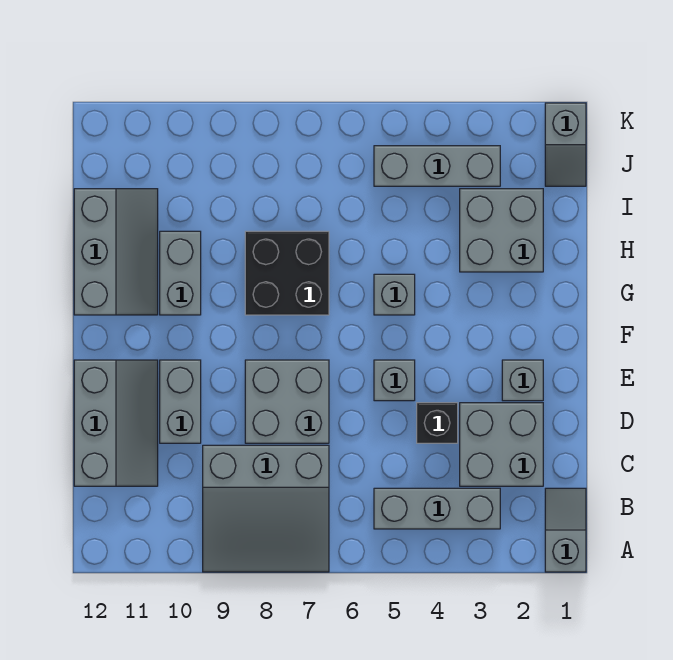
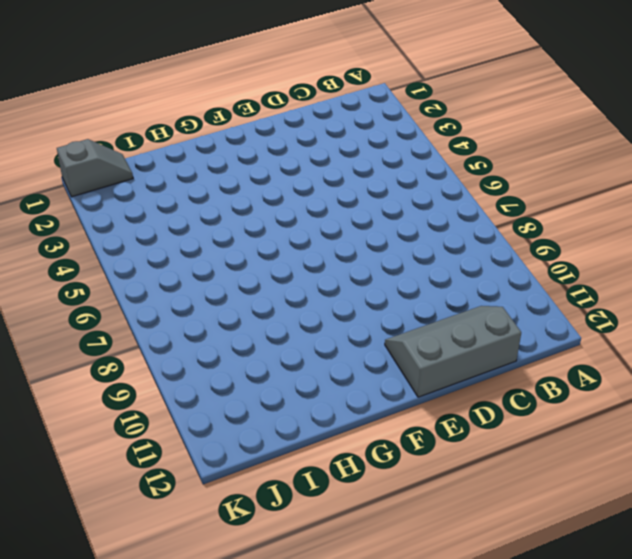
none -> grey slope A1:B1 level 1 top A
none -> grey slope A7:C9 level 1 top C
none -> grey brick B3:B5 level 1

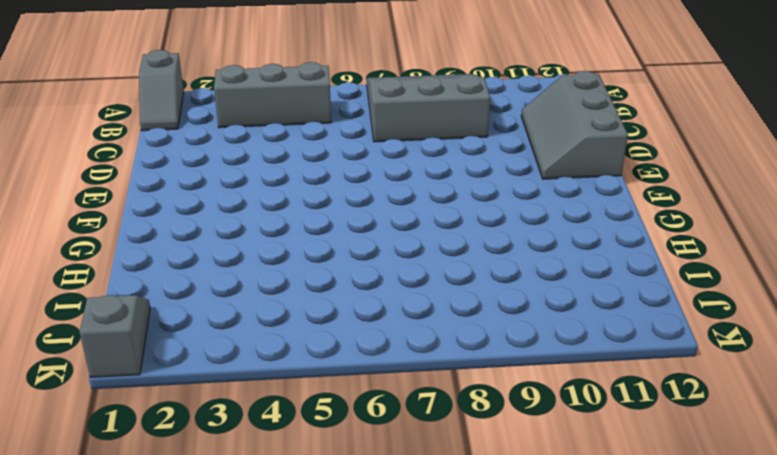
none -> grey brick C2:D3 level 1
none -> black brick D4 level 1
none -> grey brick D7:E8 level 1

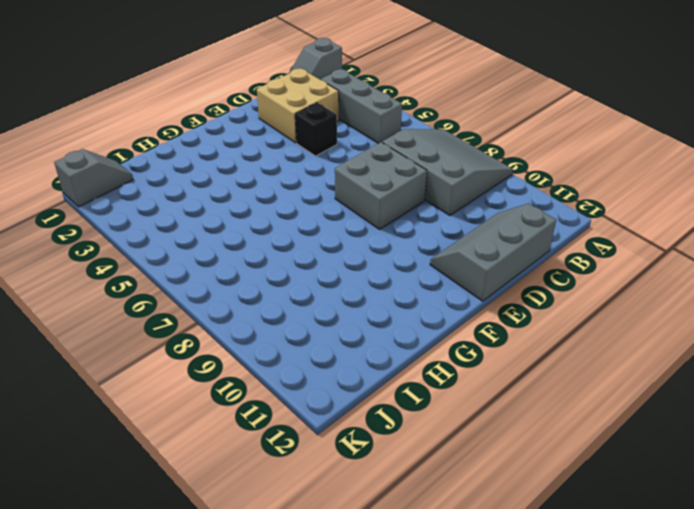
tan brick C2:D3 level 1 -> grey brick C2:D3 level 1
none -> grey brick D10:E10 level 1
none -> grey brick E2 level 1
none -> grey brick E5 level 1

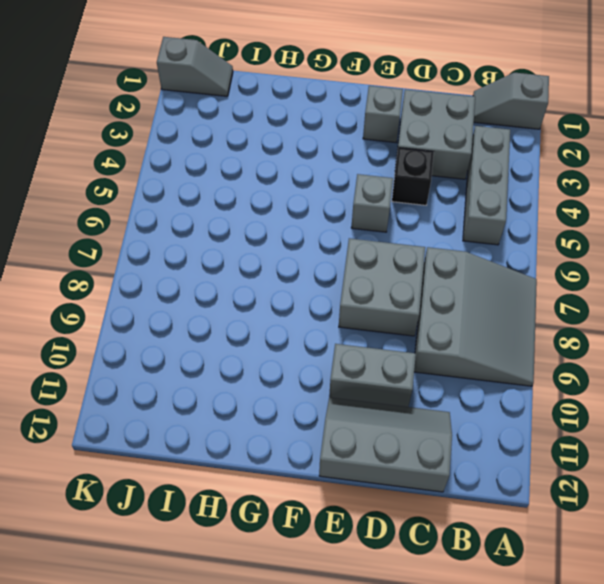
none -> grey brick G5 level 1
none -> black brick G7:H8 level 1
none -> grey brick G10:H10 level 1

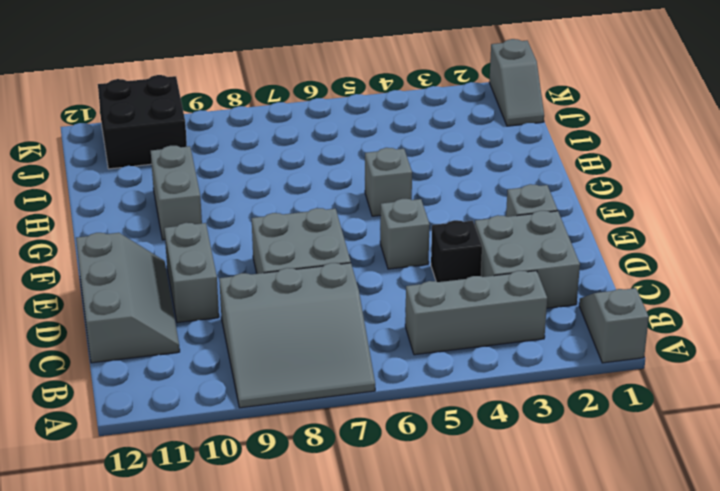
black brick J10:K11 level 1 -> black brick G7:H8 level 1
none -> grey slope G11:I12 level 1 top 12
none -> grey brick H2:I3 level 1
none -> grey brick J3:J5 level 1

